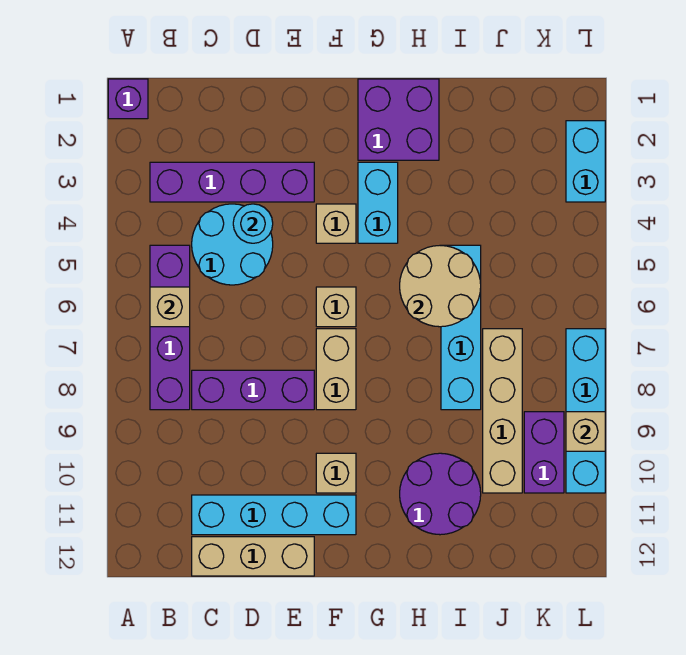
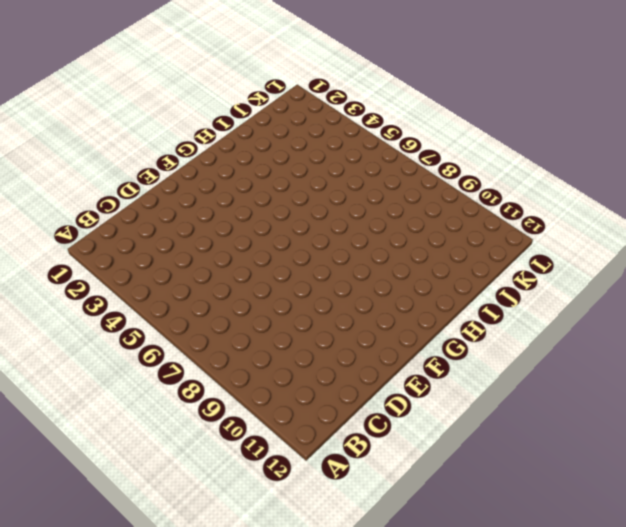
none -> purple brick A1 level 1
none -> purple brick B3:E3 level 1
none -> purple brick B5:B8 level 1

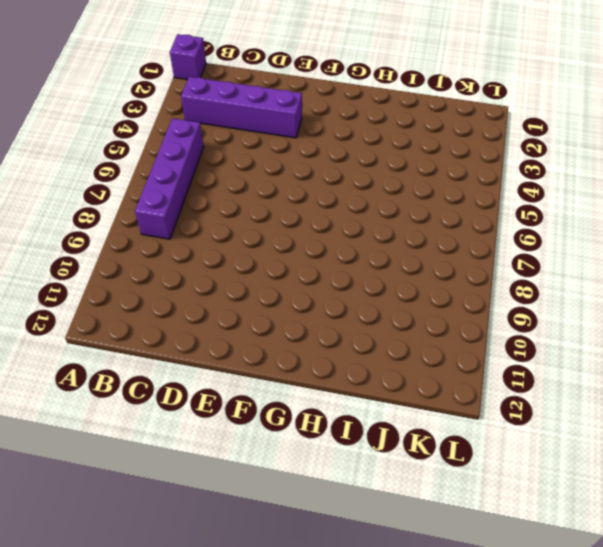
none -> cyan round brick C4:D5 level 1
none -> purple brick C8:E8 level 1
none -> cyan brick C11:F11 level 1

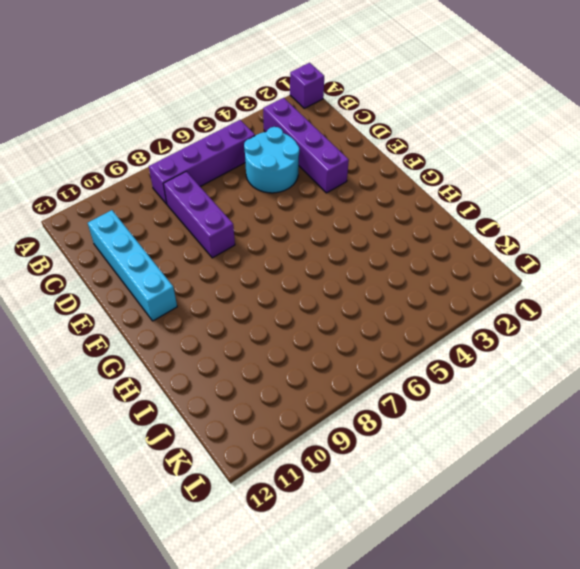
none -> tan brick C12:E12 level 1
none -> tan brick F4 level 1
none -> tan brick F6 level 1

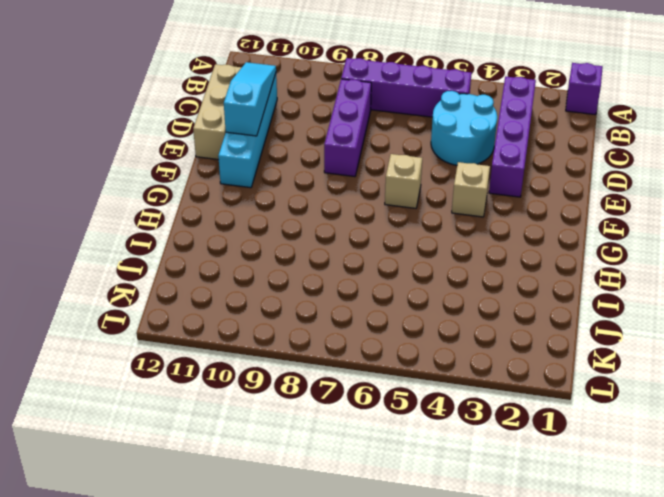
cyan slope C11:E11 level 2 top E -> none
none -> tan brick F7:F8 level 1
none -> tan brick F10 level 1
none -> purple brick G1:H2 level 1

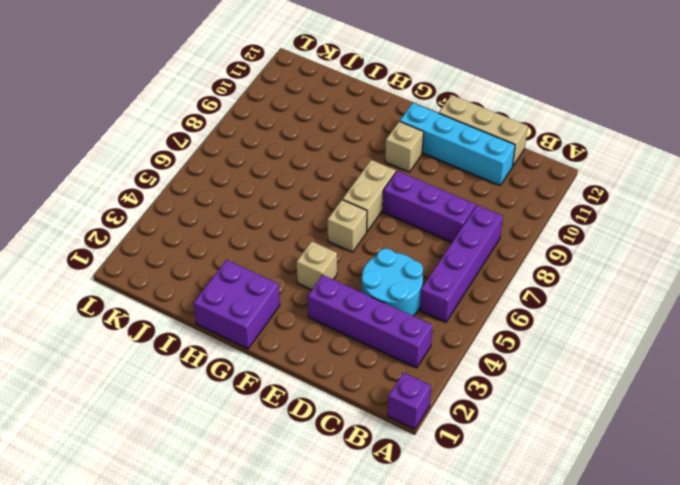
none -> cyan brick G3:G4 level 1
none -> purple round brick H10:I11 level 1
none -> cyan brick I5:I8 level 1

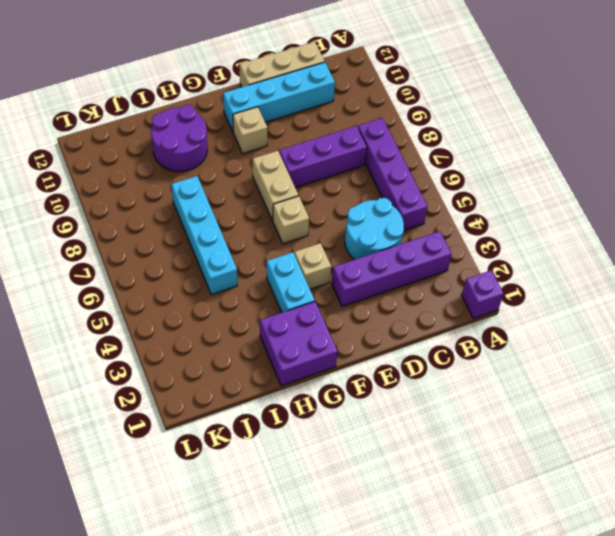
none -> tan brick J7:J10 level 1
none -> purple brick K9:K10 level 1
none -> cyan brick L2:L3 level 1

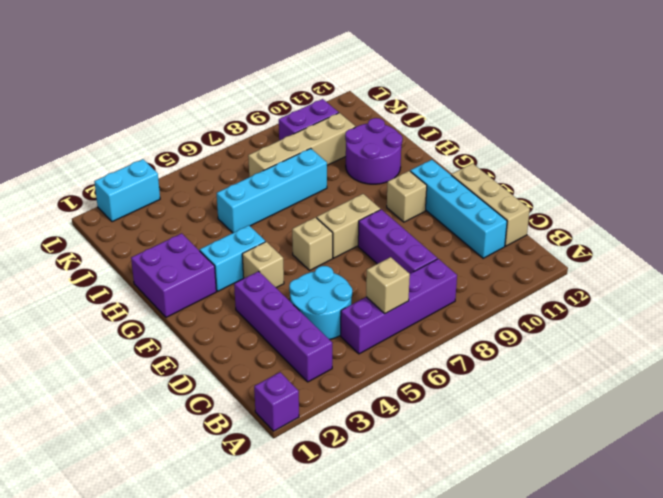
none -> cyan brick L7:L10 level 1
none -> cyan round brick D4 level 2
none -> tan round brick H5:I6 level 2

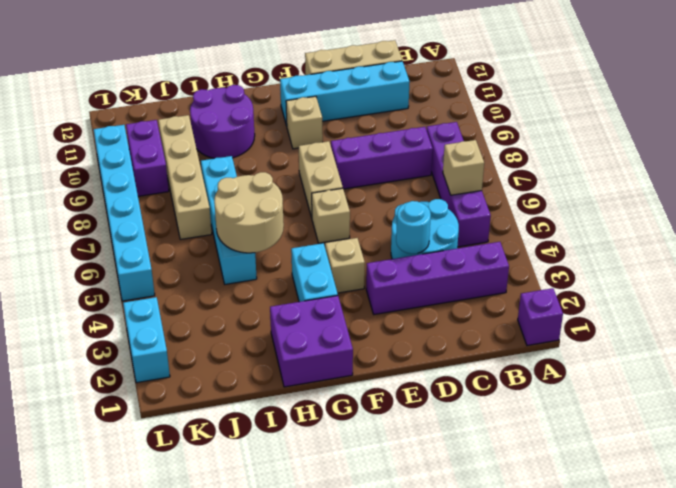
cyan brick L5:L10 level 1 -> cyan brick L7:L10 level 1
none -> tan brick L9 level 2

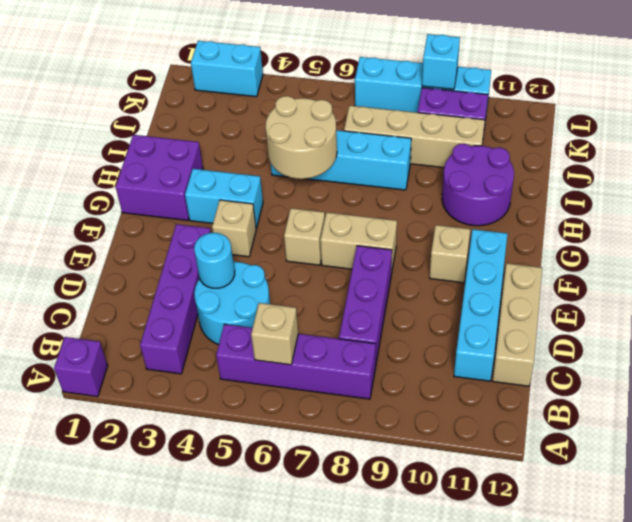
cyan brick L9 level 2 -> tan brick L9 level 2

